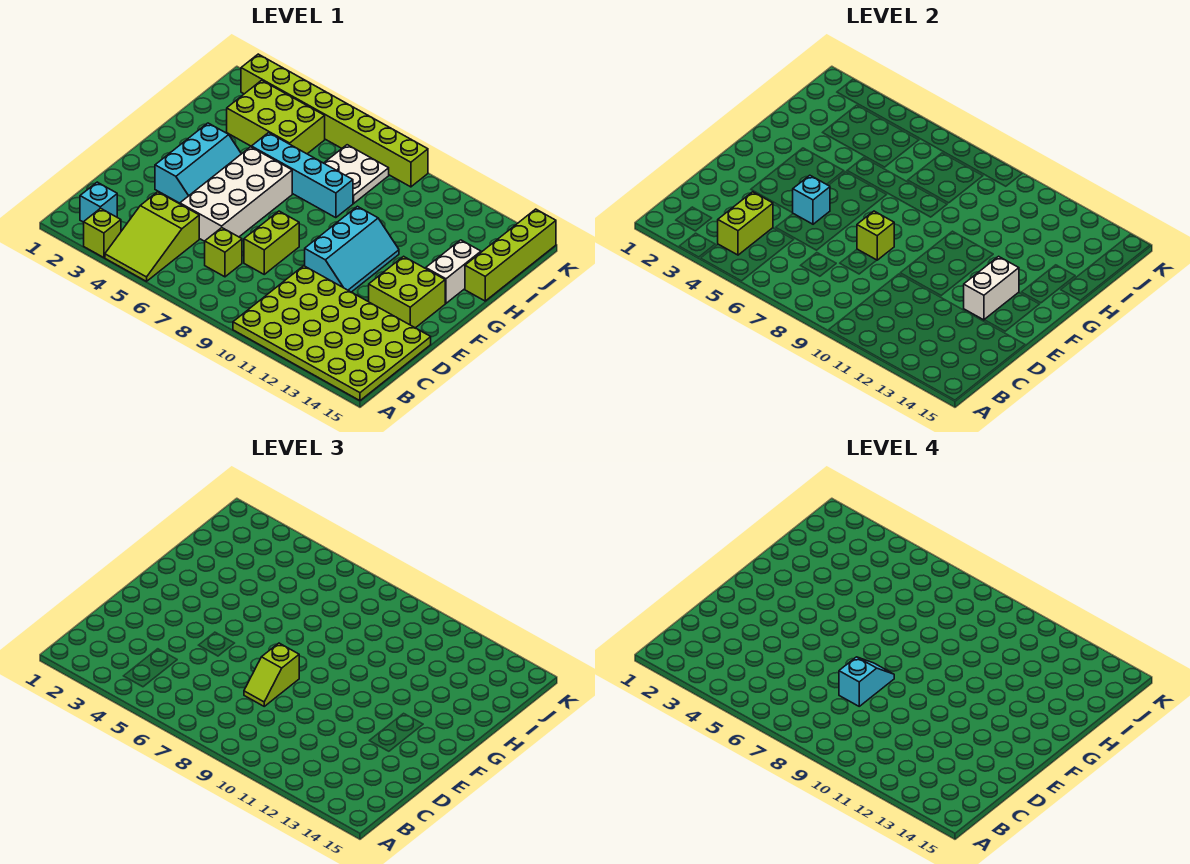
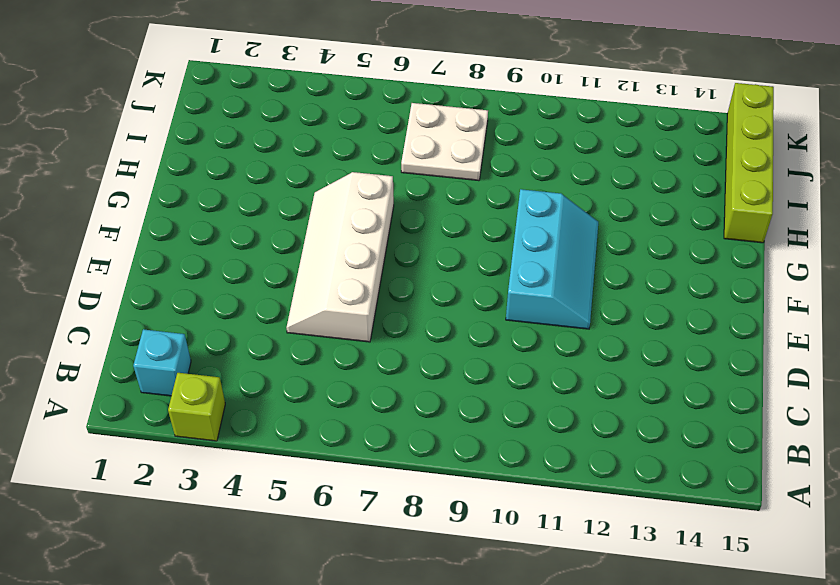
white slope D5:G6 level 1 top 6 -> white brick D5:G6 level 1
none -> lime slope A4:C5 level 1 top C
none -> lime plate A10:D15 level 1
none -> lime brick C7 level 1

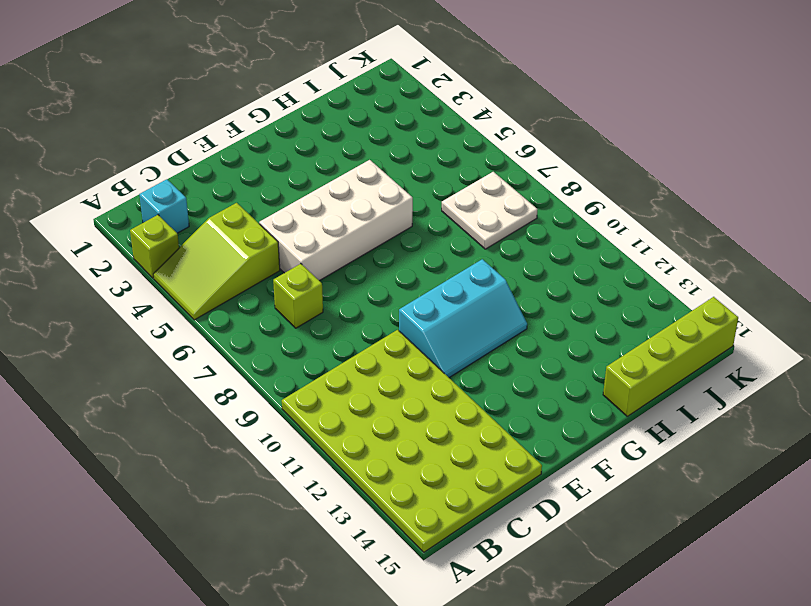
none -> lime brick D8:E8 level 1
none -> cyan slope E3:G4 level 1 top 3
none -> lime brick E13:F14 level 1

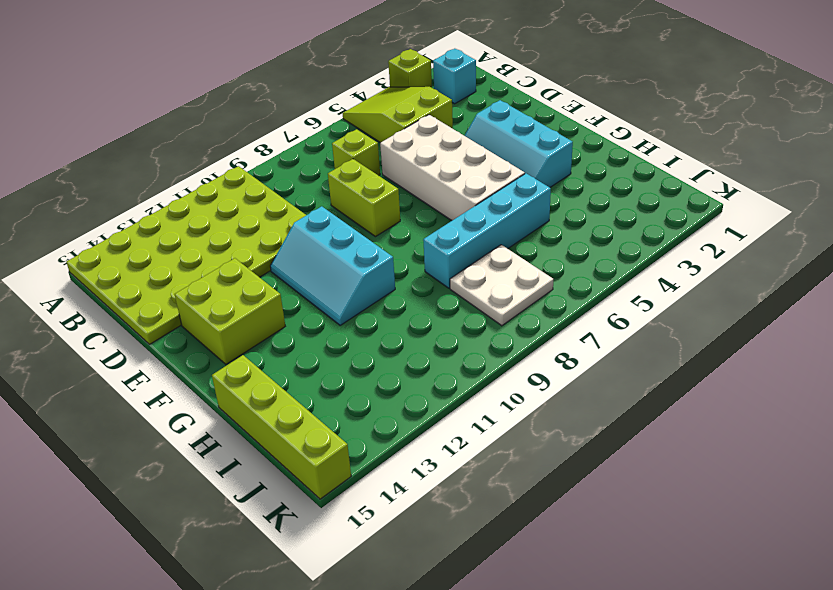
none -> white brick G14:H14 level 1
none -> lime brick I3:J5 level 1
none -> lime brick K2:K9 level 1

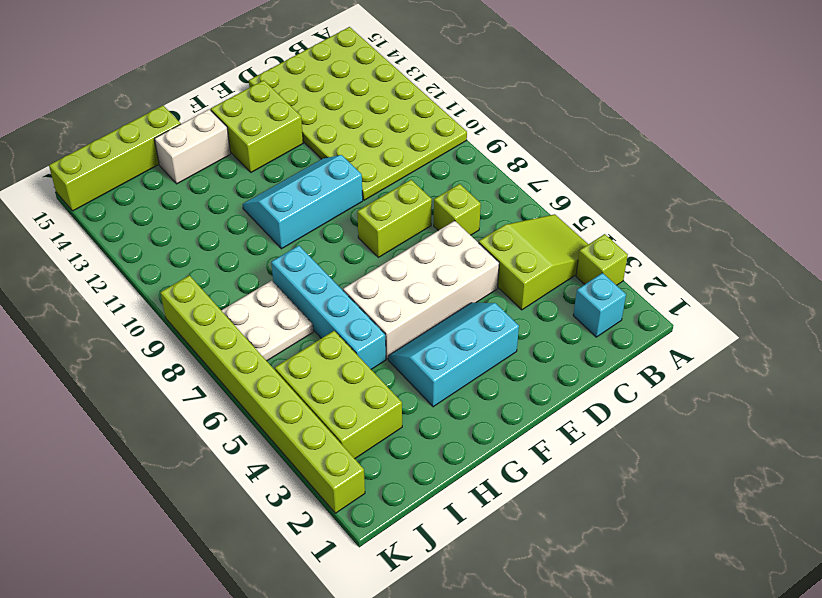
none -> lime brick B4:C4 level 2
none -> cyan brick E5 level 2
none -> lime brick E8 level 2

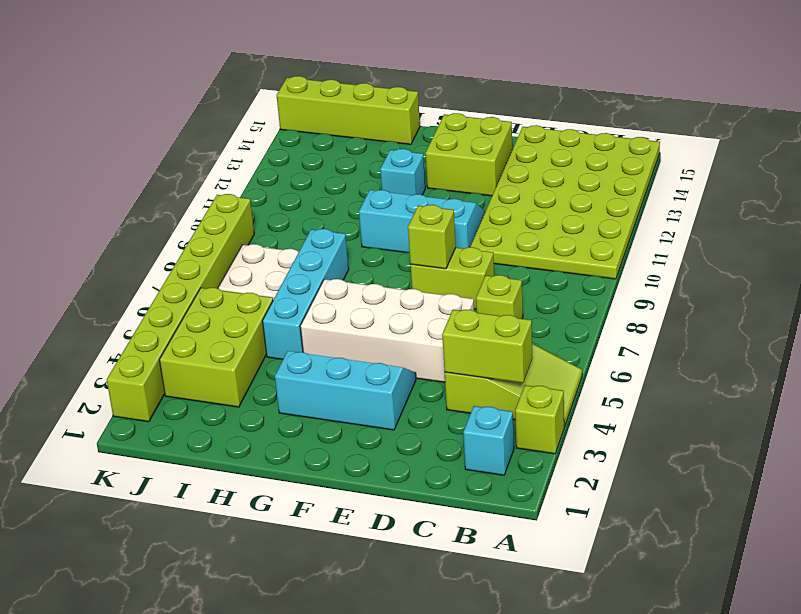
cyan brick G12 level 1 -> cyan brick E5 level 2
none -> white brick G14:H14 level 1
none -> white brick E13:F13 level 2
none -> lime slope D8:E8 level 3 top E

